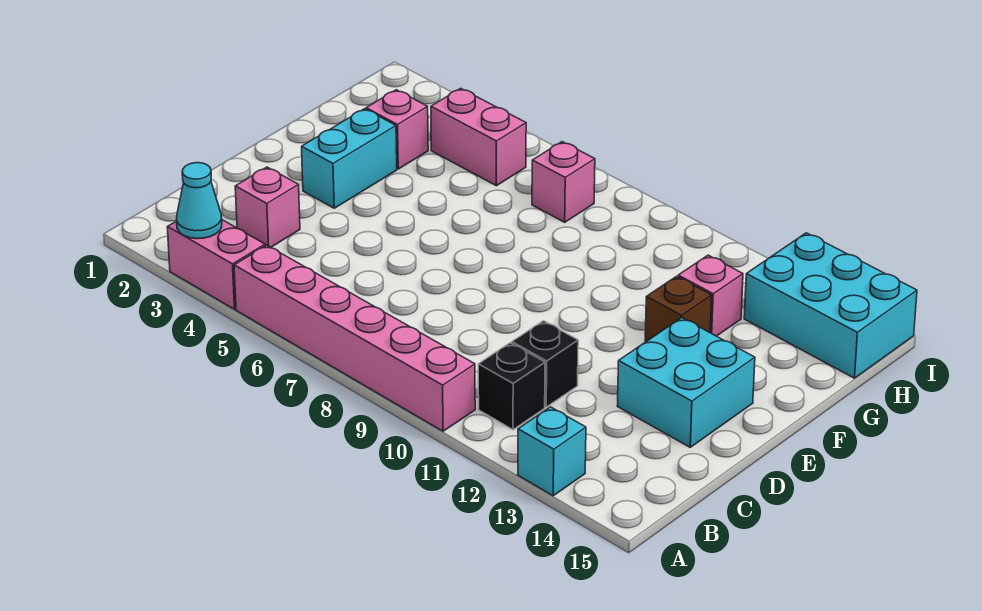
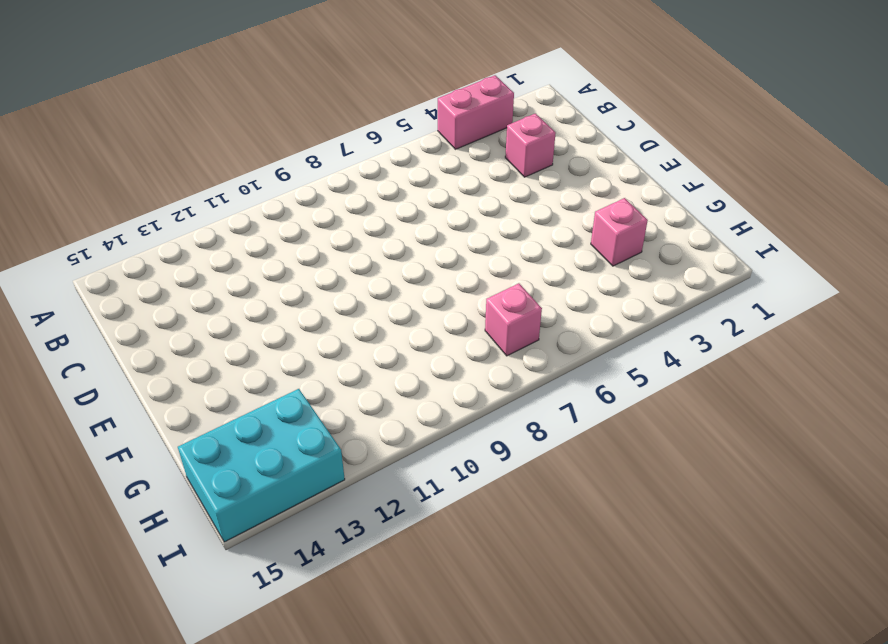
none -> pink brick A5:A10 level 1
none -> cyan brick A13 level 1
none -> black brick B11 level 1

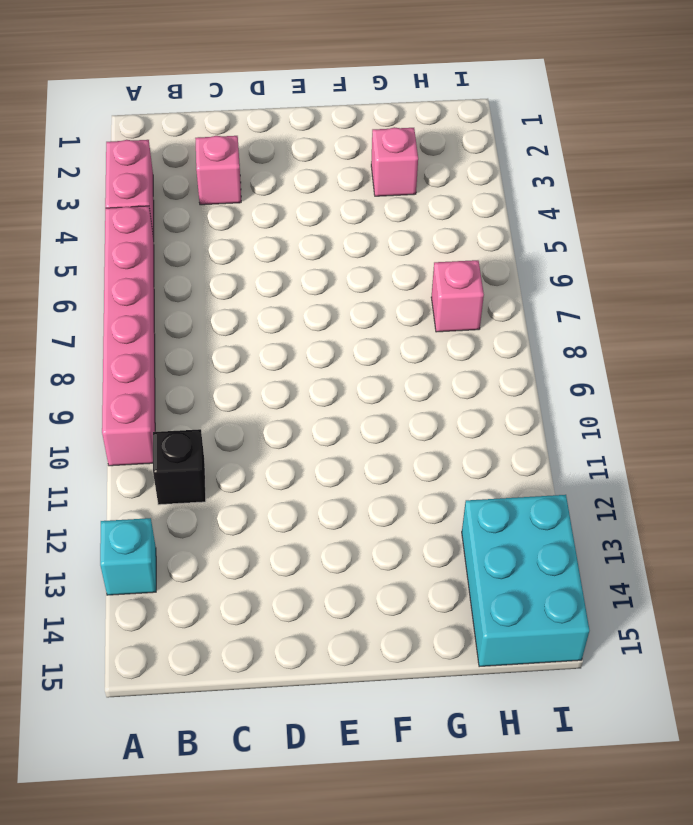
none -> black brick C11 level 1
none -> cyan brick D13:E14 level 1
none -> cyan brick E3:F3 level 1

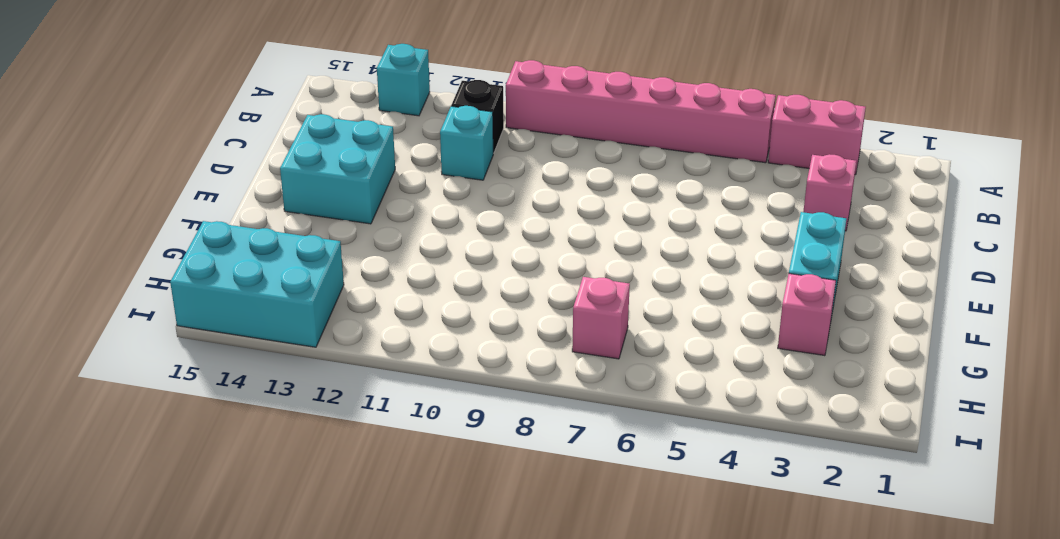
cyan brick C11 level 1 -> black brick C11 level 1
none -> brown brick F12 level 1
none -> pink brick G12 level 1
none -> pink brick H4:H5 level 1

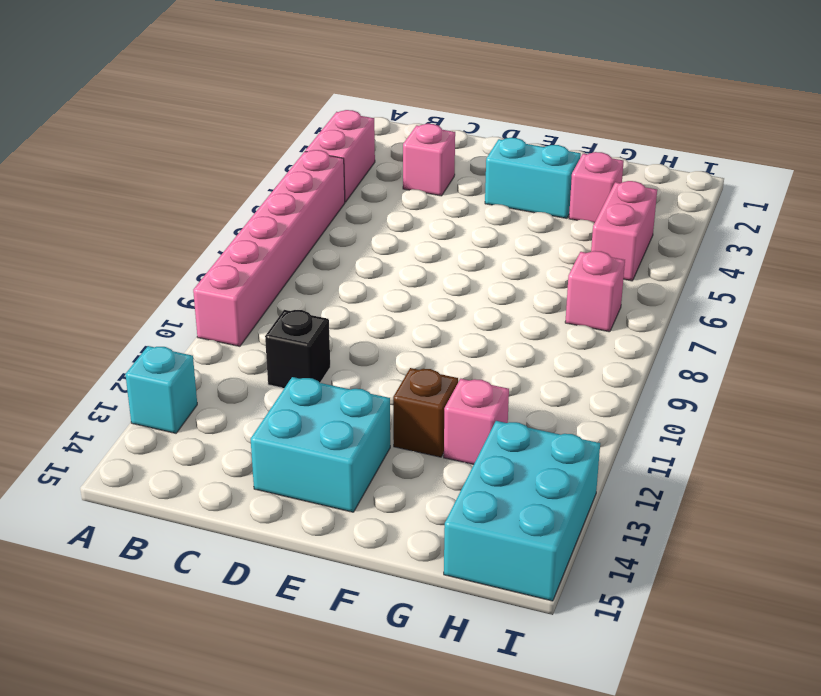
none -> black brick B11 level 1
none -> cyan cone A3 level 2

